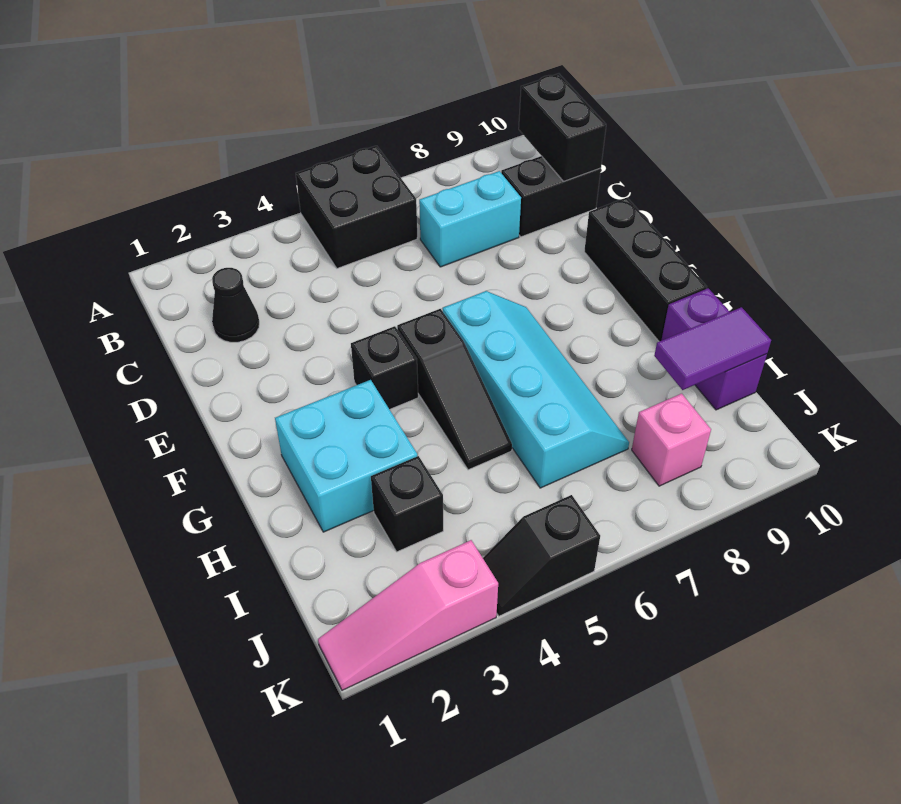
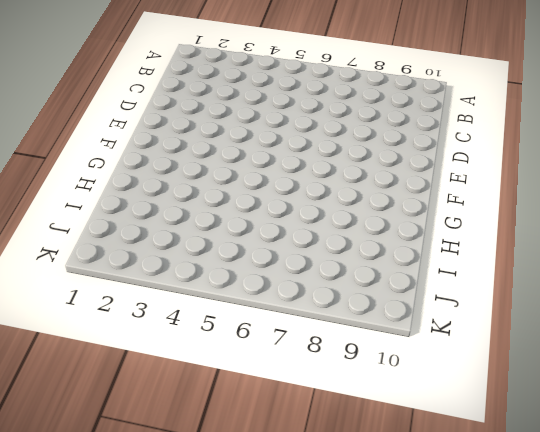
none -> black brick A5:B6 level 1
none -> black cone C2 level 1
none -> cyan brick C7:C8 level 1

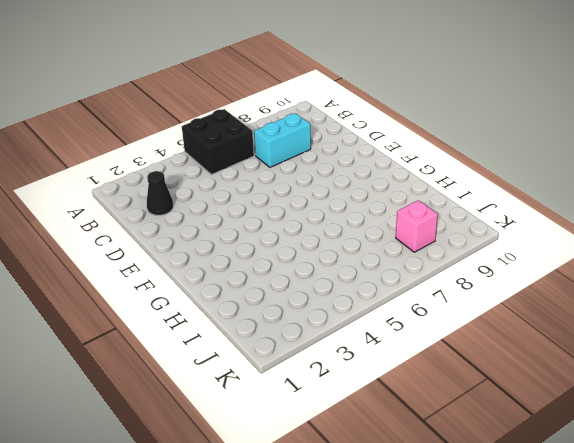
none -> black brick C9:C10 level 1
none -> black brick E10:G10 level 1
none -> black brick F4 level 1

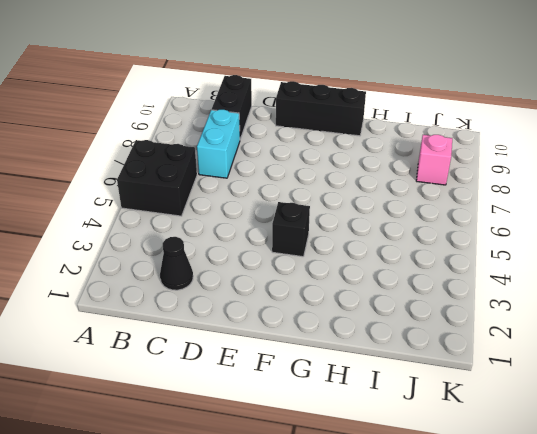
none -> black slope F5:H5 level 1 top F
none -> cyan slope F6:I7 level 1 top 6
none -> cyan brick G2:H3 level 1

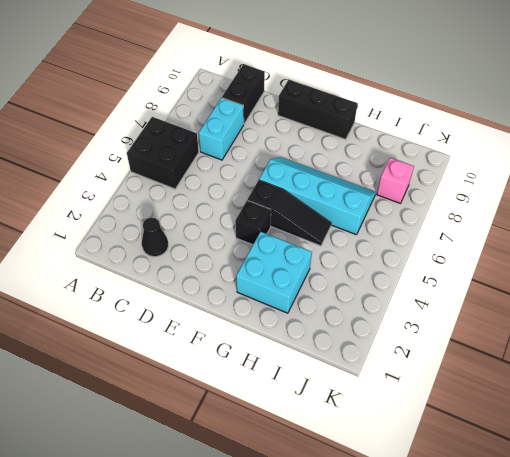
none -> purple brick H10:I10 level 1
none -> black brick I3 level 1
none -> pink slope K1:K3 level 1 top 3

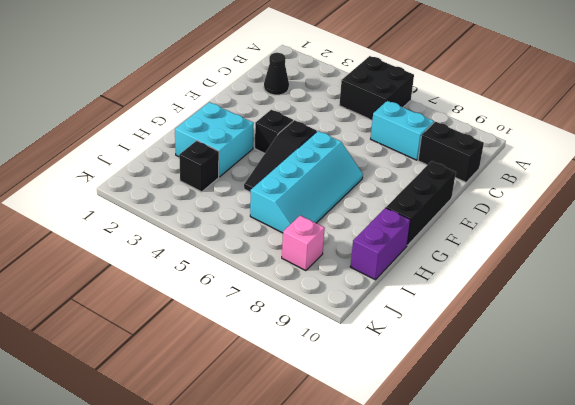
none -> pink slope K1:K3 level 1 top 3
none -> black slope K4:K5 level 1 top 5
none -> black brick B10:C10 level 2

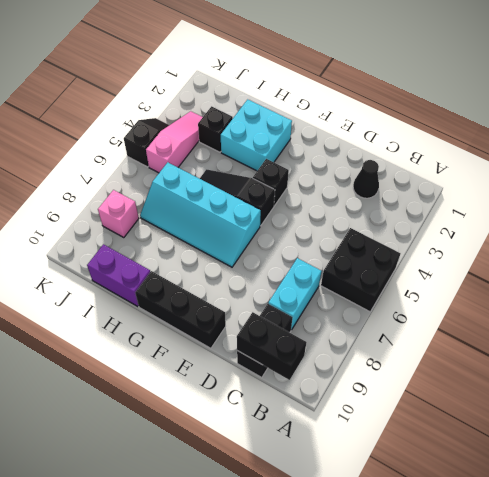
pink slope J3:J5 level 1 top 5 -> pink slope K1:K3 level 1 top 3
none -> purple tile I9:I10 level 2

